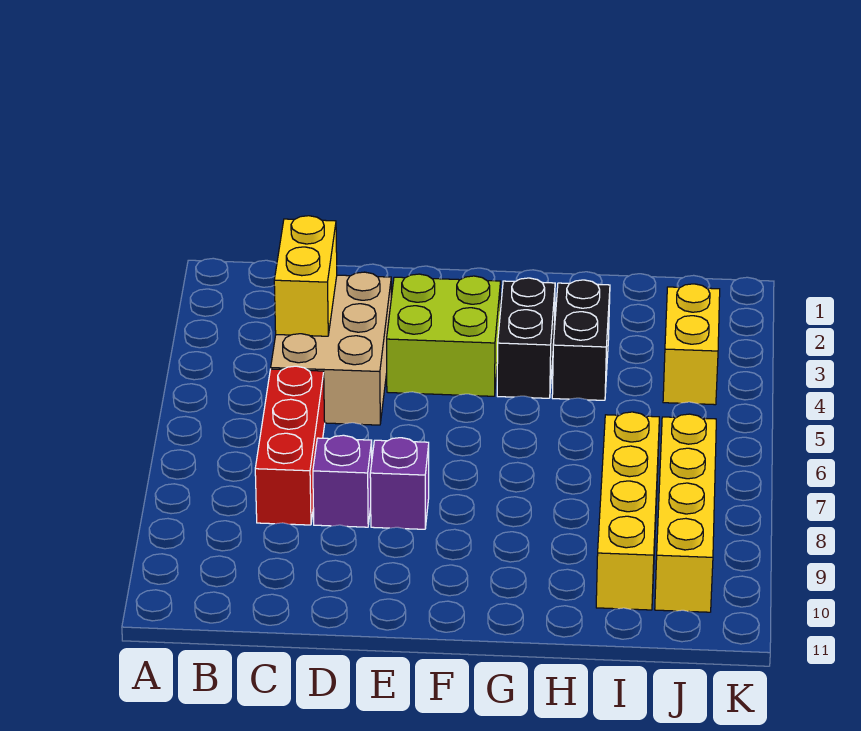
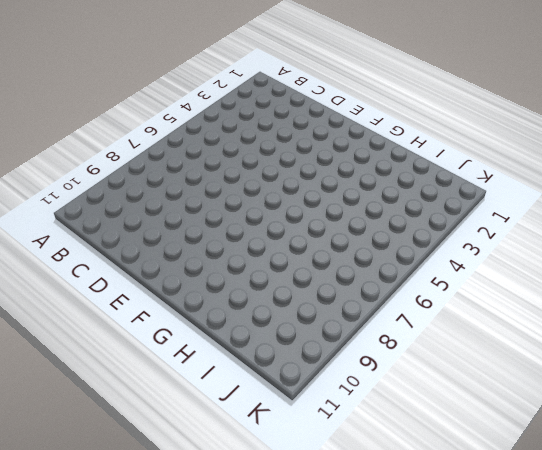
none -> tan brick C3:D5 level 1
none -> red brick C6:C8 level 1

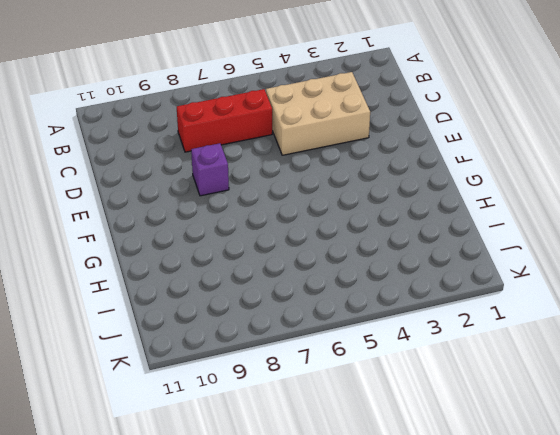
none -> purple brick D8 level 1
none -> lime brick E3:F4 level 1

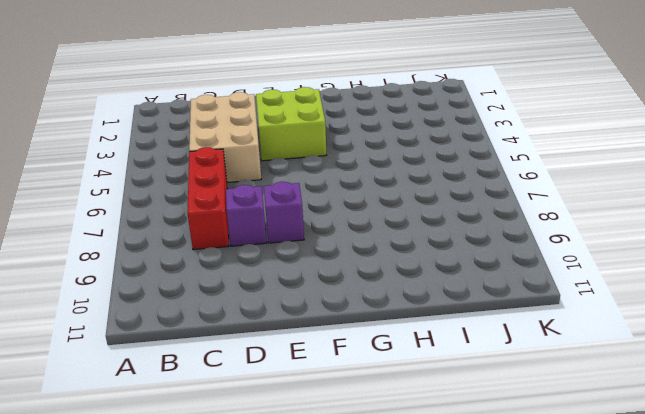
none -> black brick G3:G4 level 1
none -> black brick H3:H4 level 1

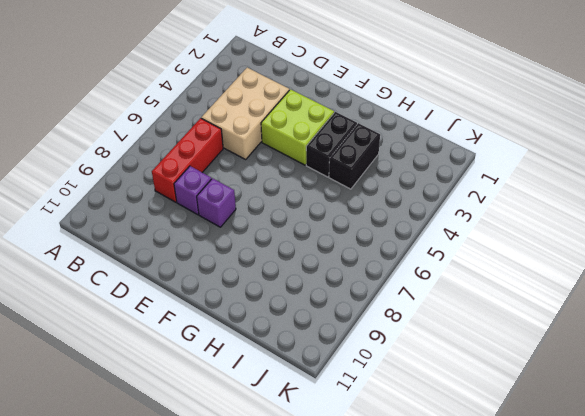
none -> yellow brick I7:I10 level 1
none -> yellow brick J3:J4 level 1

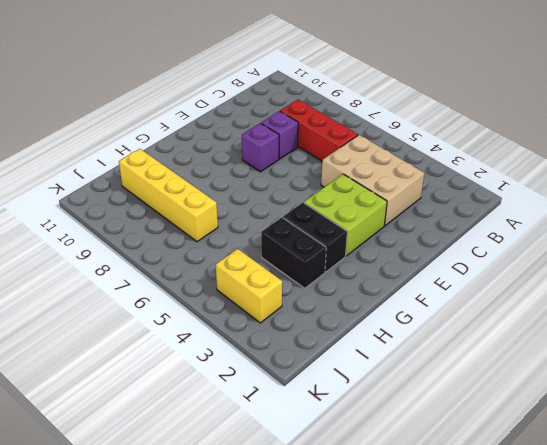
none -> yellow brick J7:J10 level 1
none -> yellow brick C3:C4 level 2

